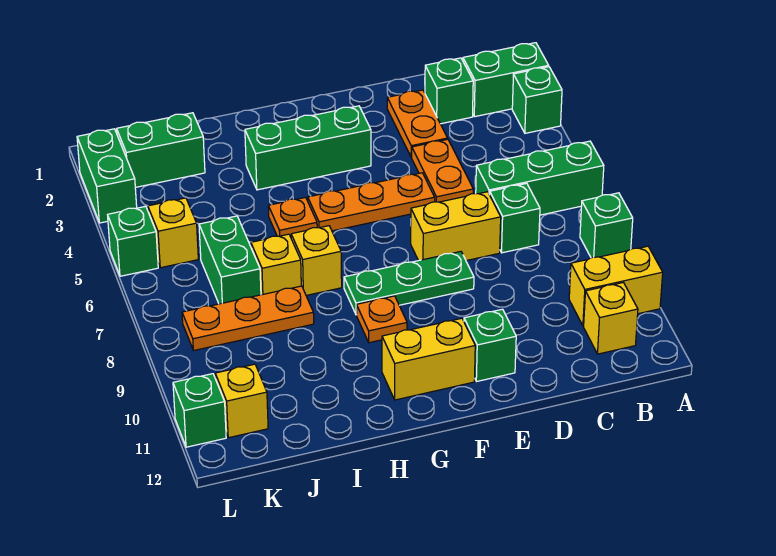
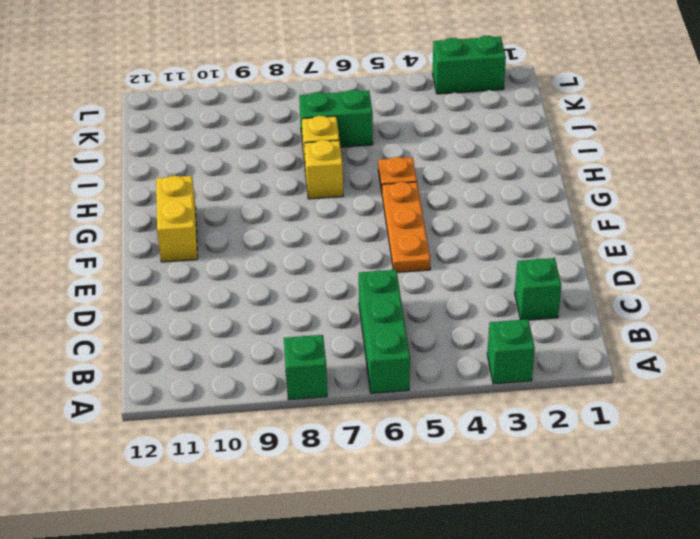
none -> green brick A2:B2 level 1
none -> yellow brick A10:B10 level 1
none -> yellow brick B11 level 1

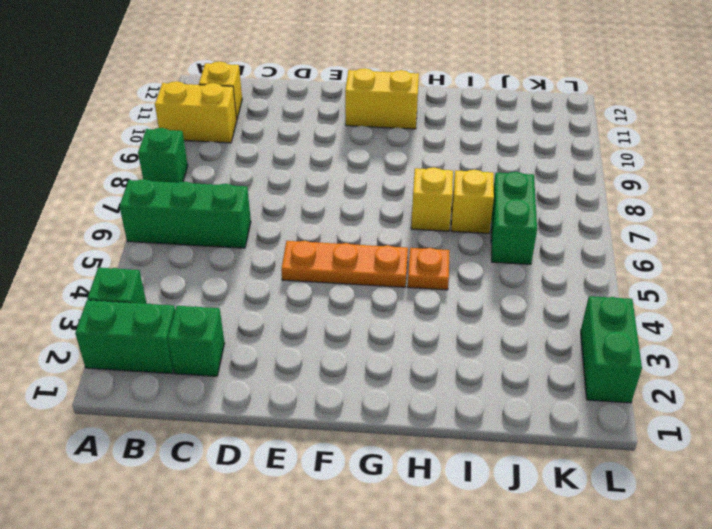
none -> green brick C7 level 1
none -> orange plate D2:D3 level 1
none -> orange plate D4:D5 level 1

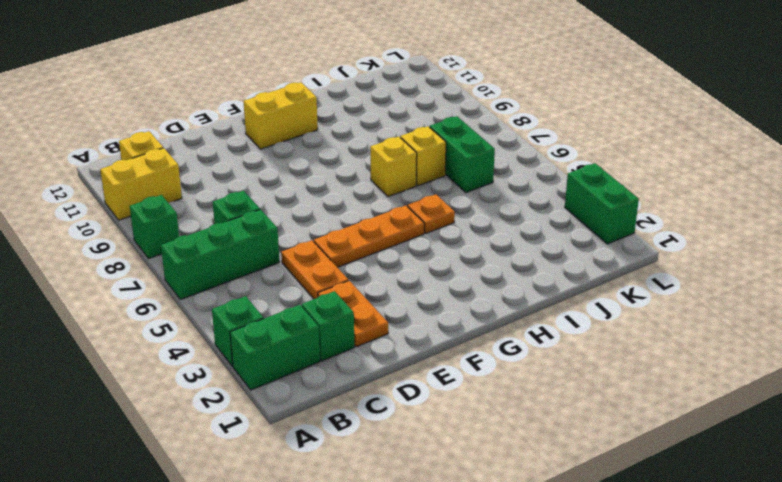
none -> yellow brick D7:E7 level 1
none -> green plate E8:G8 level 1
none -> green brick E11 level 1

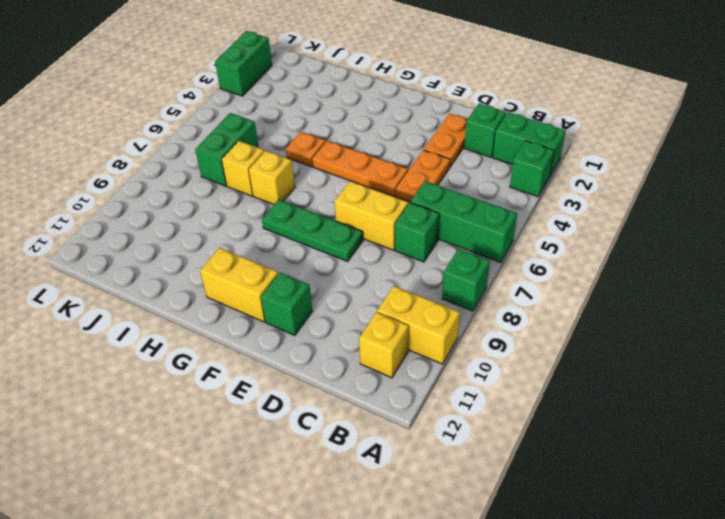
none -> green brick F3:H3 level 1
none -> orange plate G9 level 1
none -> orange plate I8:K8 level 1

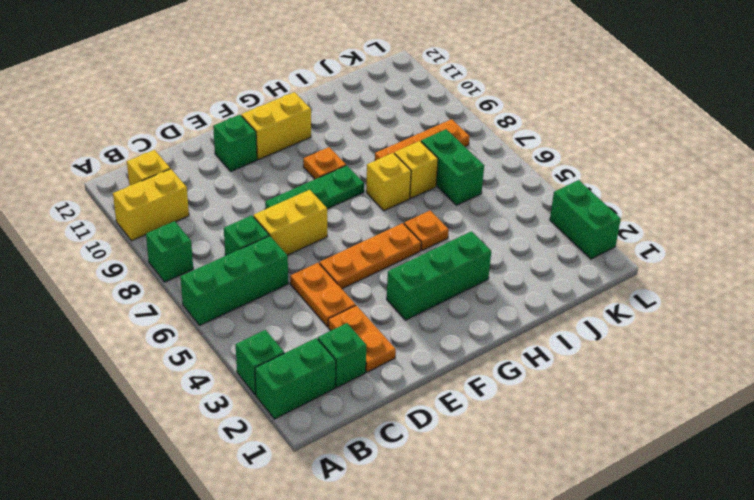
none -> green brick J2:K2 level 1
none -> yellow brick K5 level 1
none -> yellow brick K11 level 1

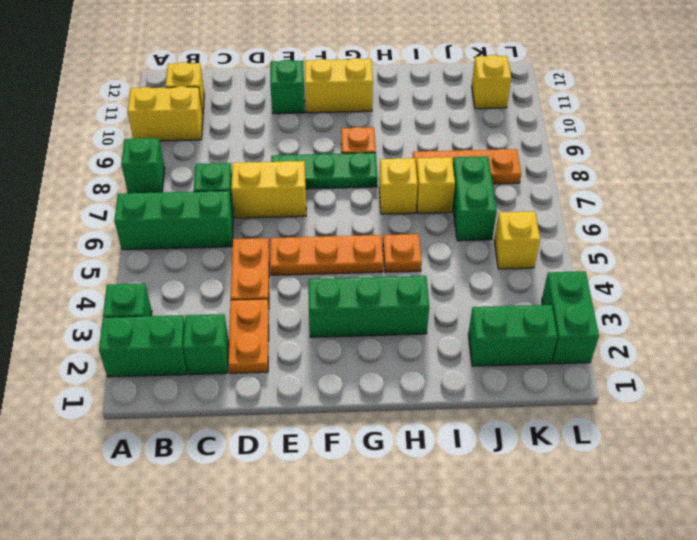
none -> green brick L5 level 1
none -> green brick L11 level 1

